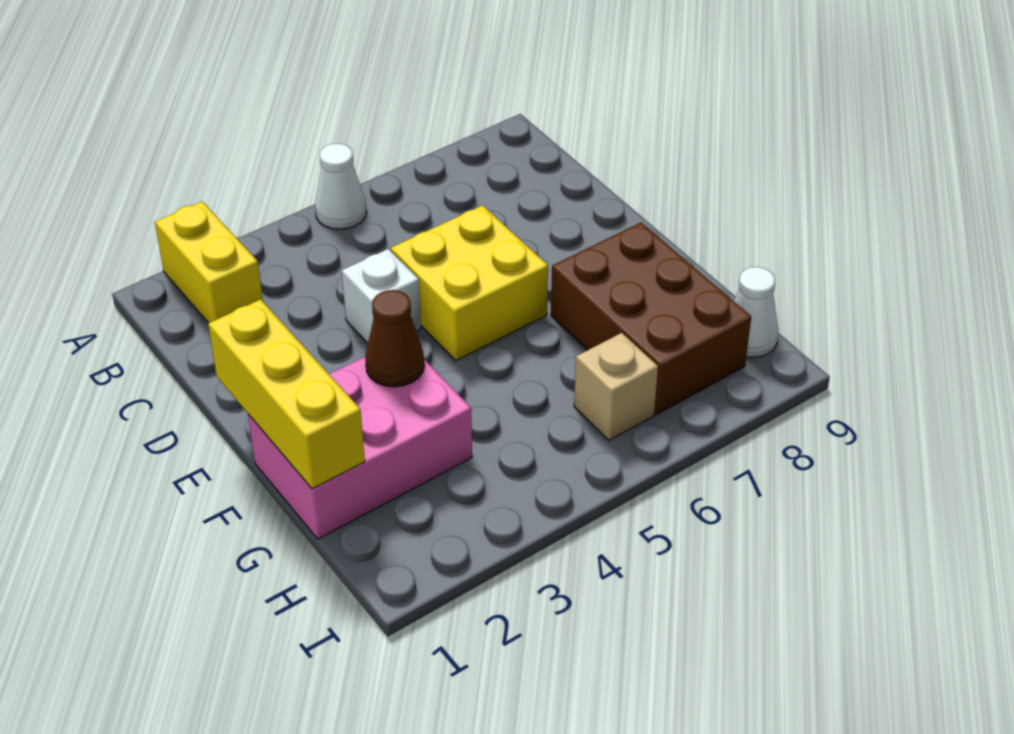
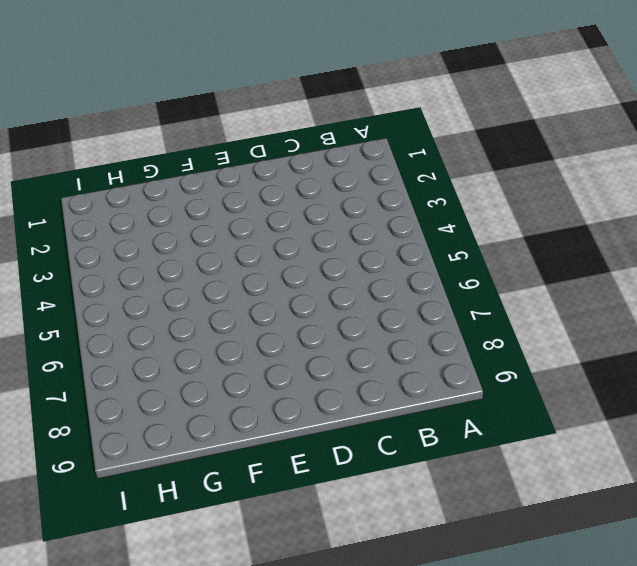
none -> yellow brick A2:B2 level 1
none -> white cone A5 level 1

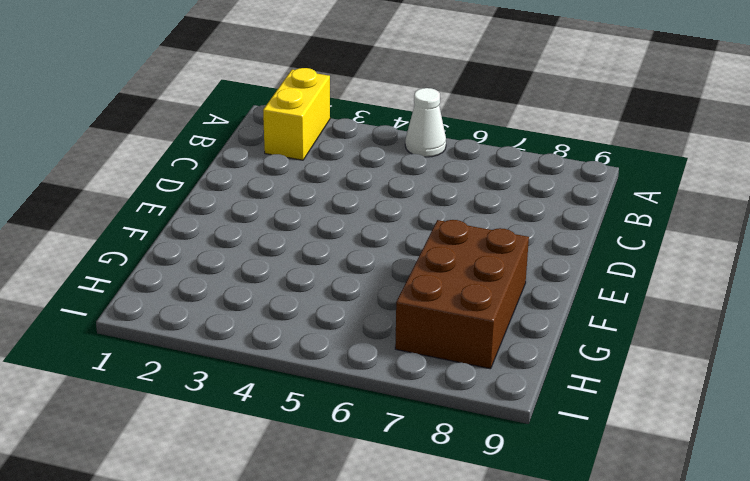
none -> white brick D4 level 1
none -> yellow brick D5:E6 level 1

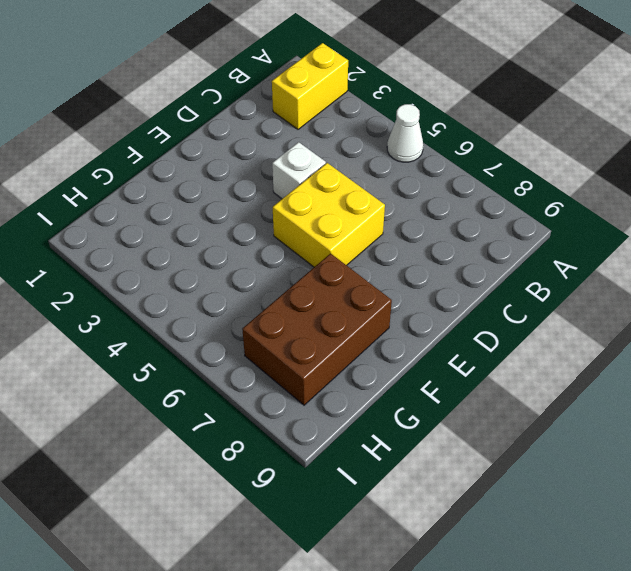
none -> pink brick F1:G3 level 1
none -> tan brick H6 level 1

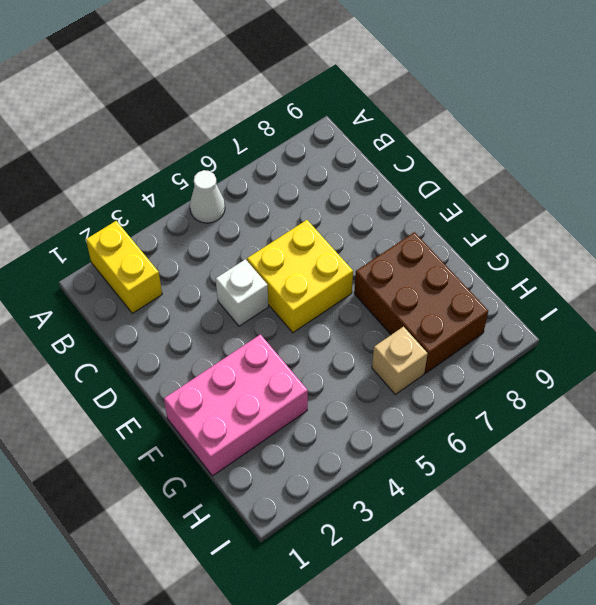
none -> white cone H9 level 1
none -> yellow brick E1:G1 level 2

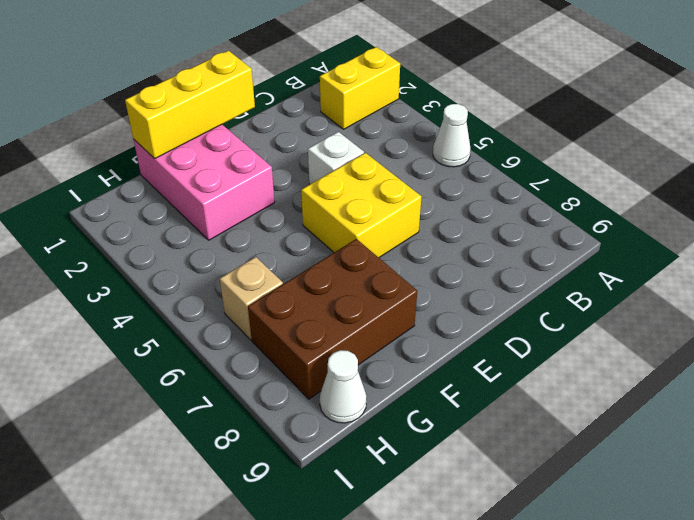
none -> brown cone F3 level 2

